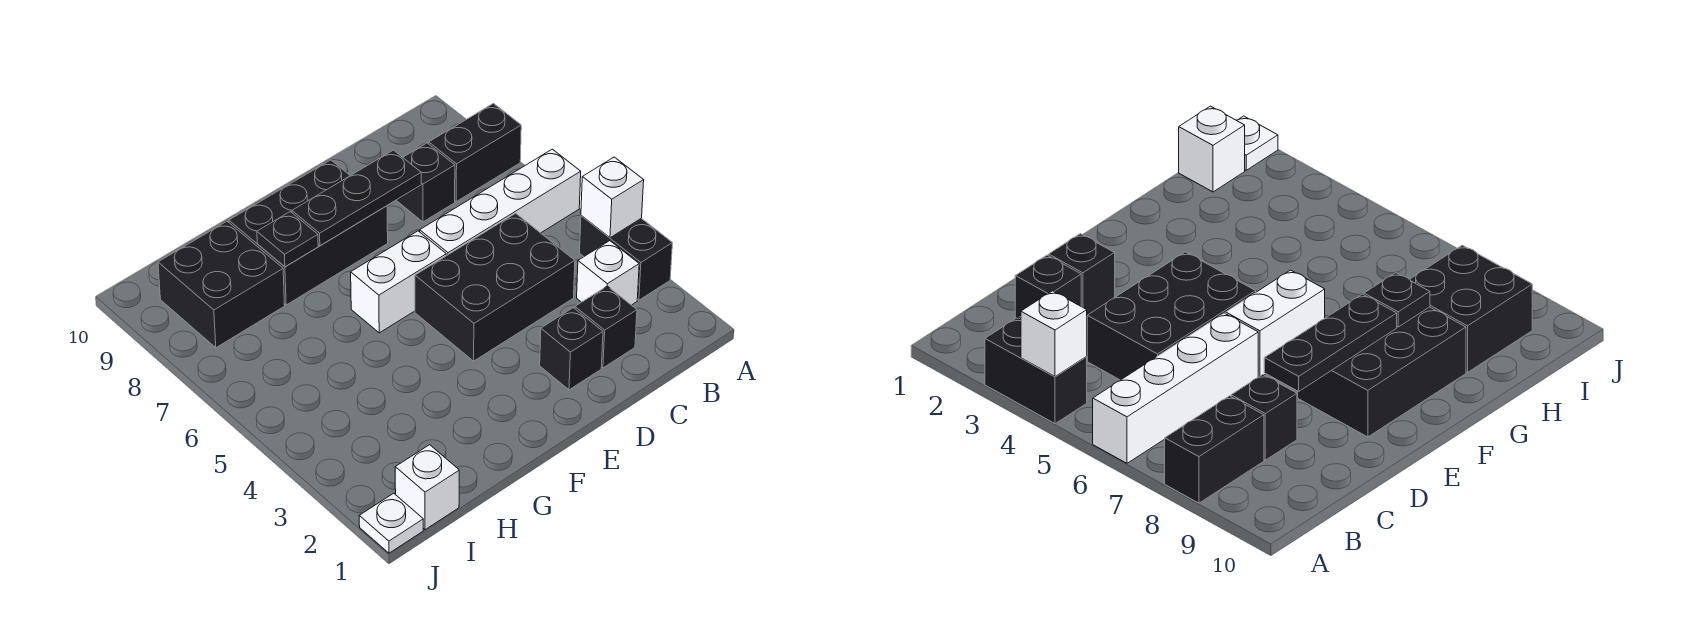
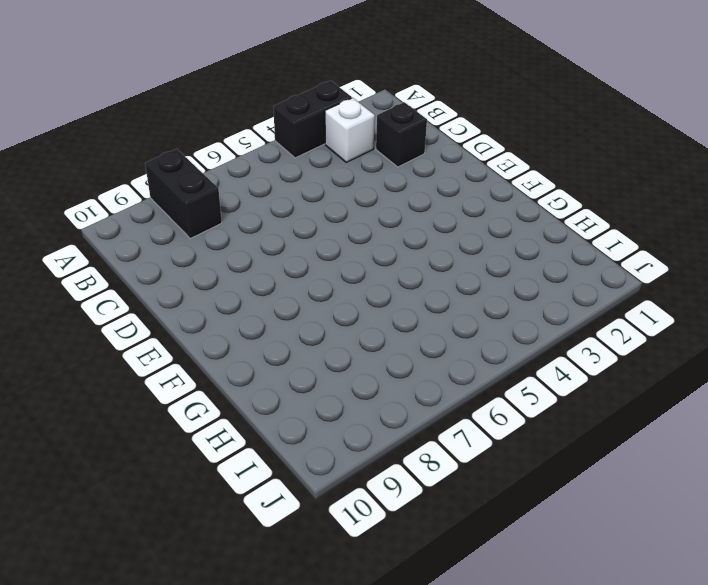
none -> white brick A6:D6 level 1
none -> black brick C4:E5 level 1
none -> black brick C8 level 1

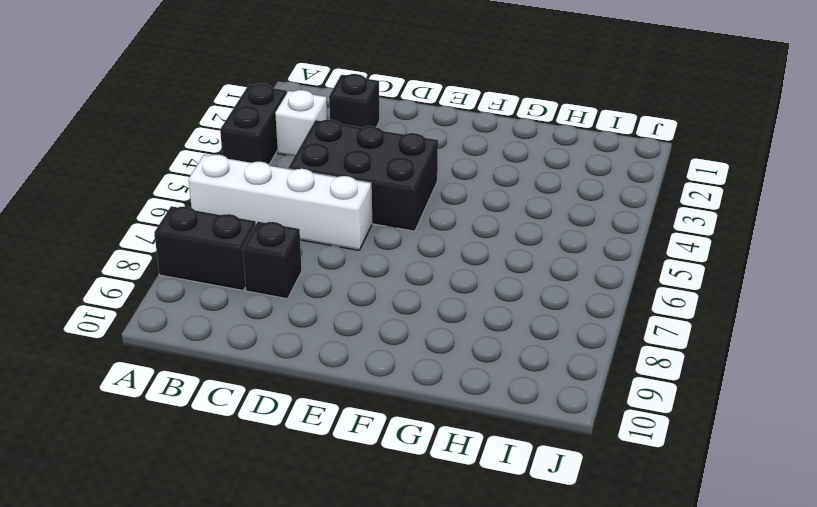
none -> black brick D2 level 1
none -> white brick E6:F6 level 1
none -> black brick E8:G9 level 1

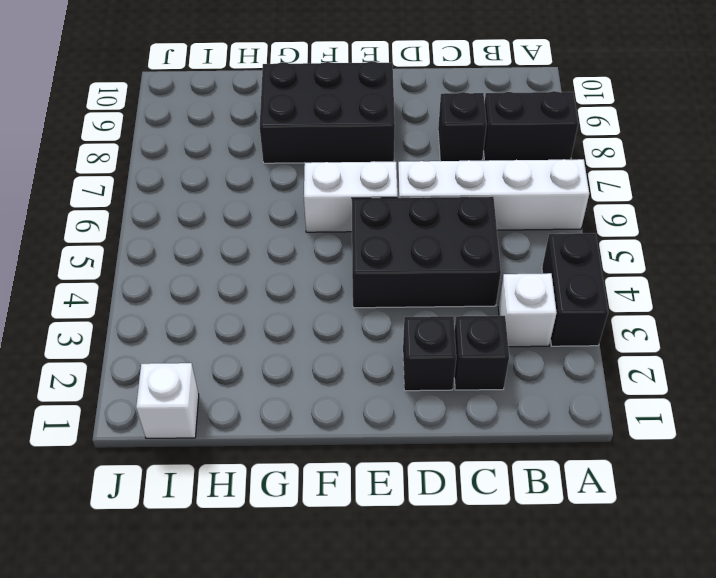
none -> black brick H8:I9 level 1
none -> white plate J1 level 1
none -> white brick A4 level 2

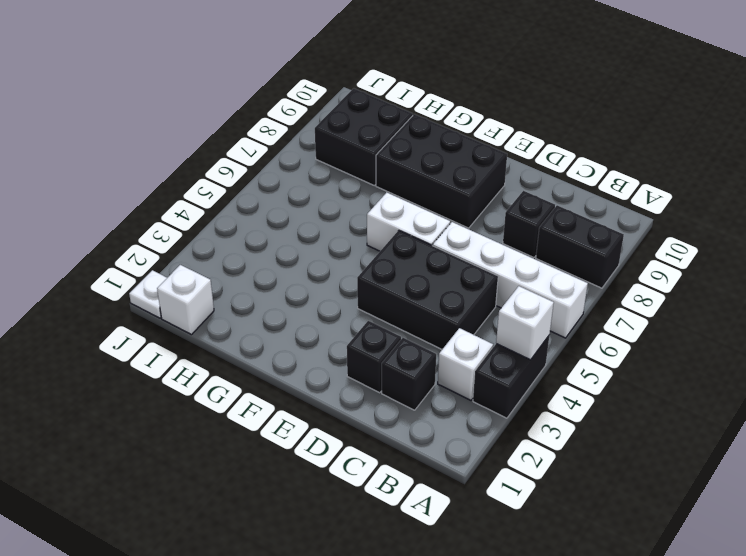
none -> black plate D8:F8 level 2
none -> black plate G8 level 2

